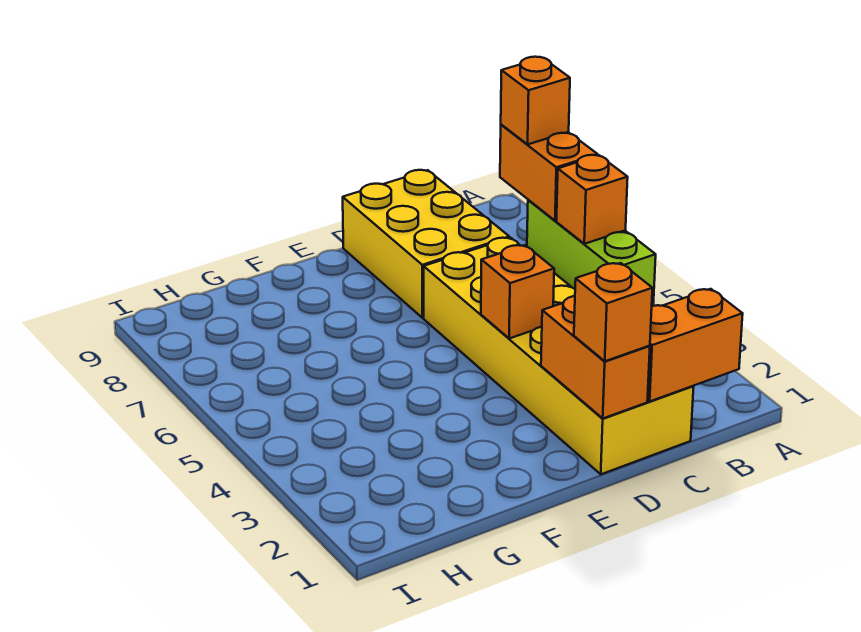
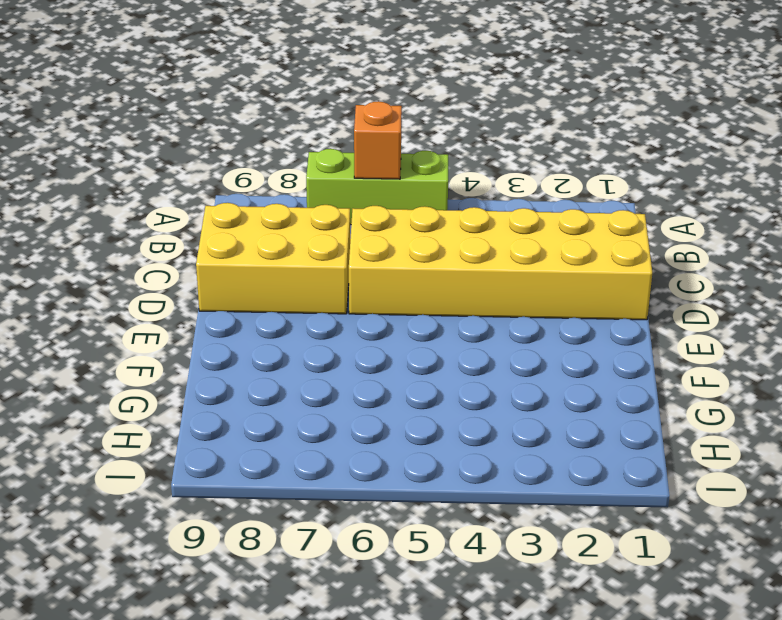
none -> orange brick A7:A8 level 2
none -> orange brick B1:C1 level 2

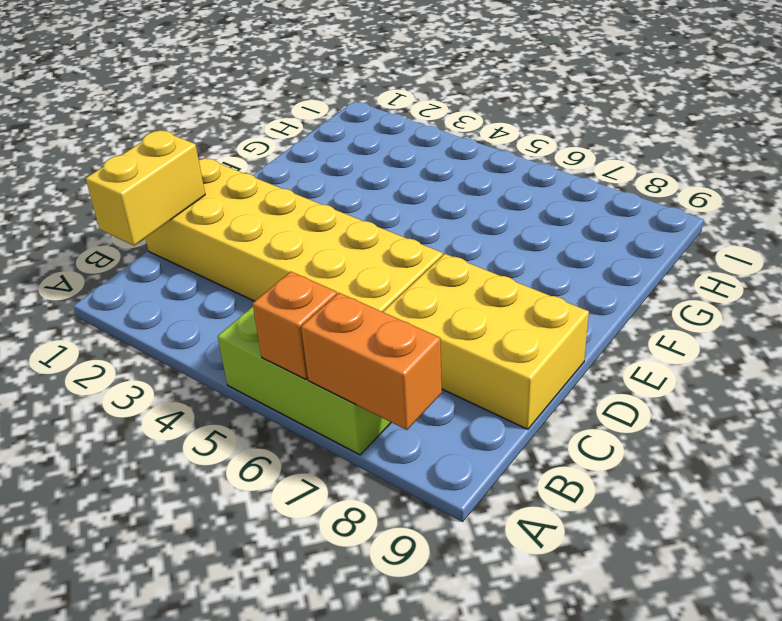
yellow brick B1:C1 level 2 -> orange brick B1:C1 level 2
none -> orange brick D1:D2 level 2
none -> orange brick D4 level 2

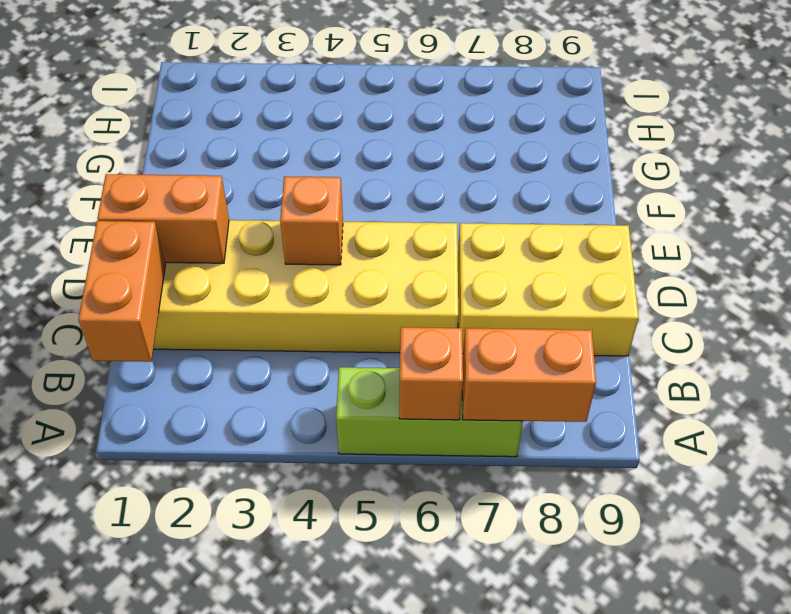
none -> orange brick A8 level 3
none -> orange brick D1 level 3

